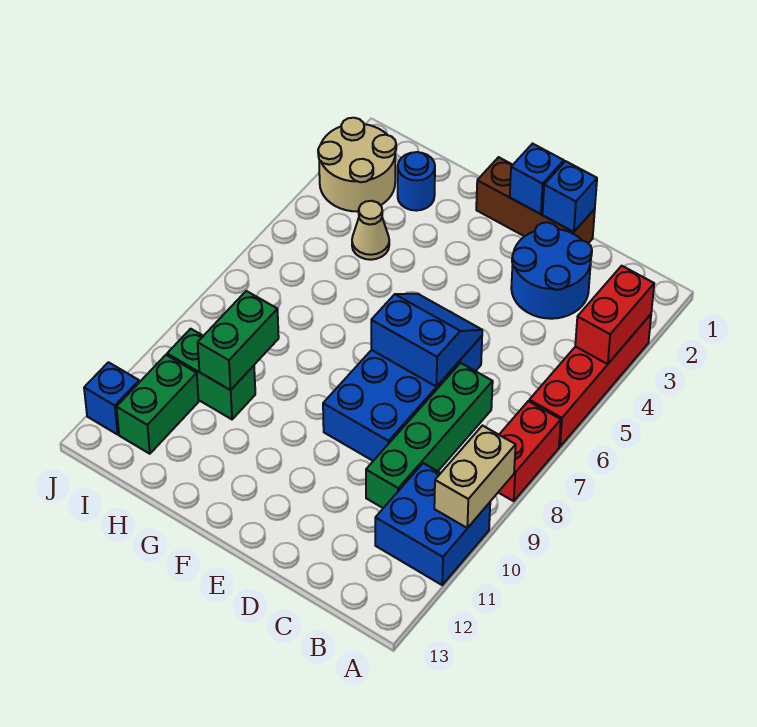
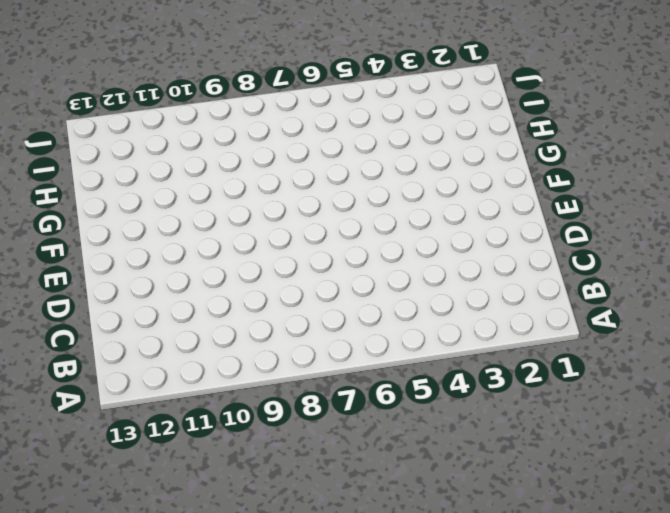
none -> red brick A3:A6 level 1
none -> red brick A7:A8 level 1
none -> blue brick A10:B11 level 1

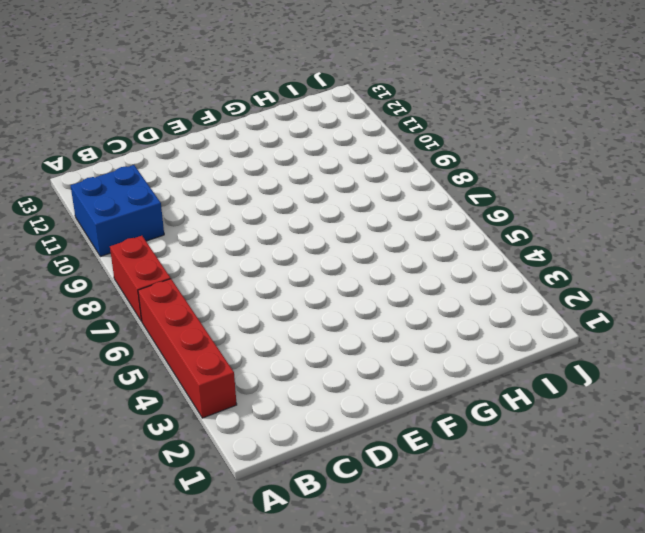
none -> blue round brick C2:D3 level 1
none -> green brick C7:C10 level 1
none -> brown brick D1:F1 level 1

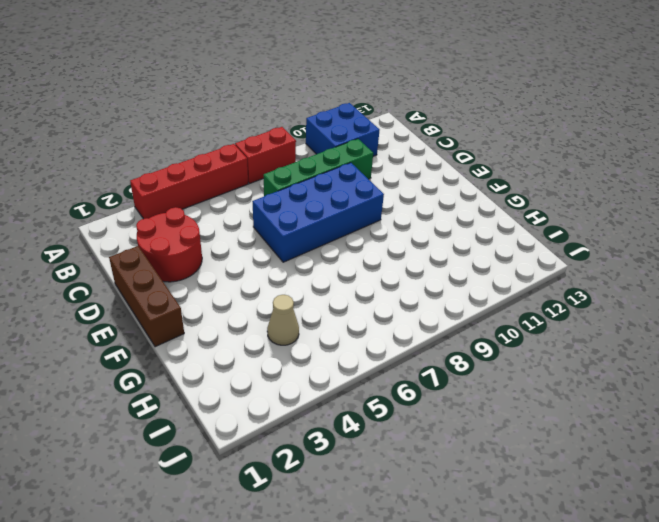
red round brick C2:D3 level 1 -> blue round brick C2:D3 level 1
none -> blue round brick H2 level 1
none -> green brick H10:I10 level 1
none -> tan round brick I2:J3 level 1

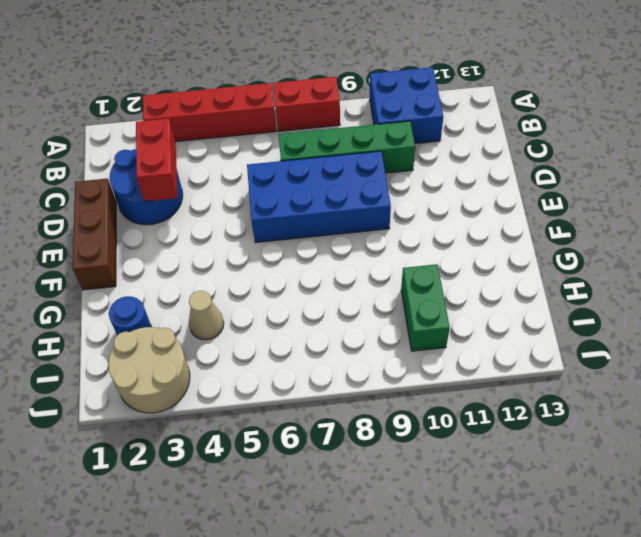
red brick C3:D3 level 2 -> red brick A3:A4 level 2
none -> green brick I11:I12 level 1
none -> blue brick J12 level 1
none -> tan brick A9:A10 level 2

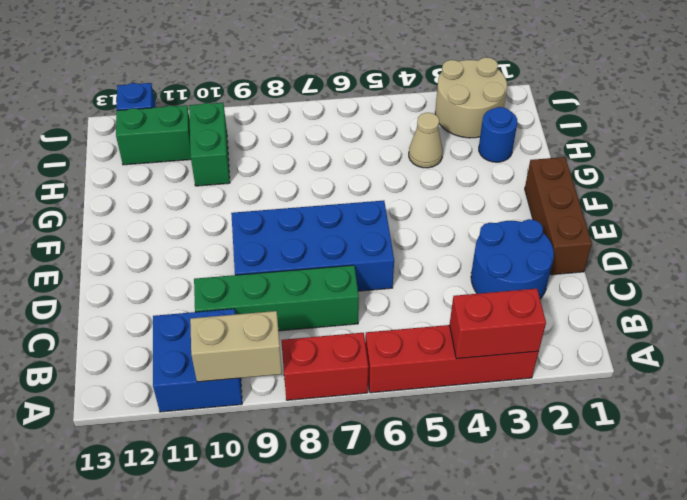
none -> blue brick D1 level 2
none -> blue slope D6:E7 level 2 top 7
none -> blue brick E1 level 2

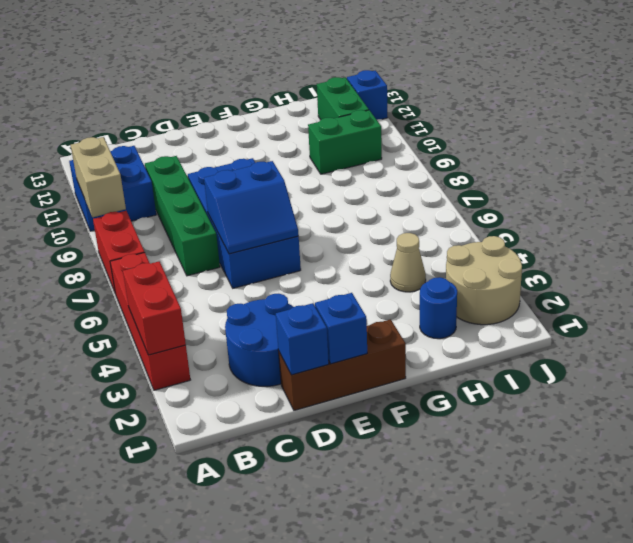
none -> green brick H9:H10 level 2

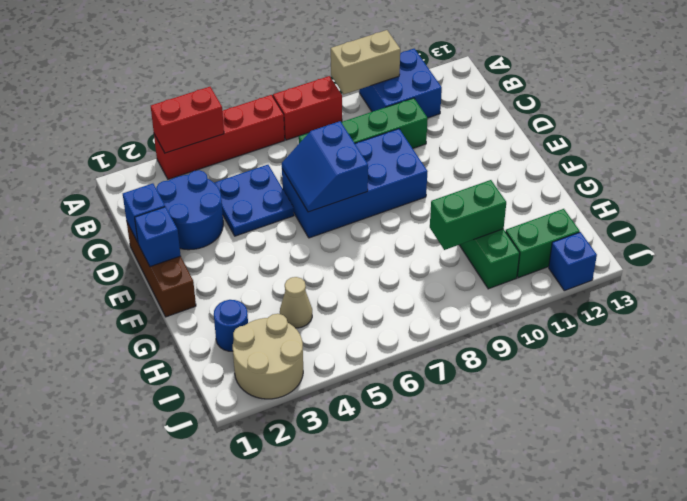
blue plate C4:D5 level 1 -> none

